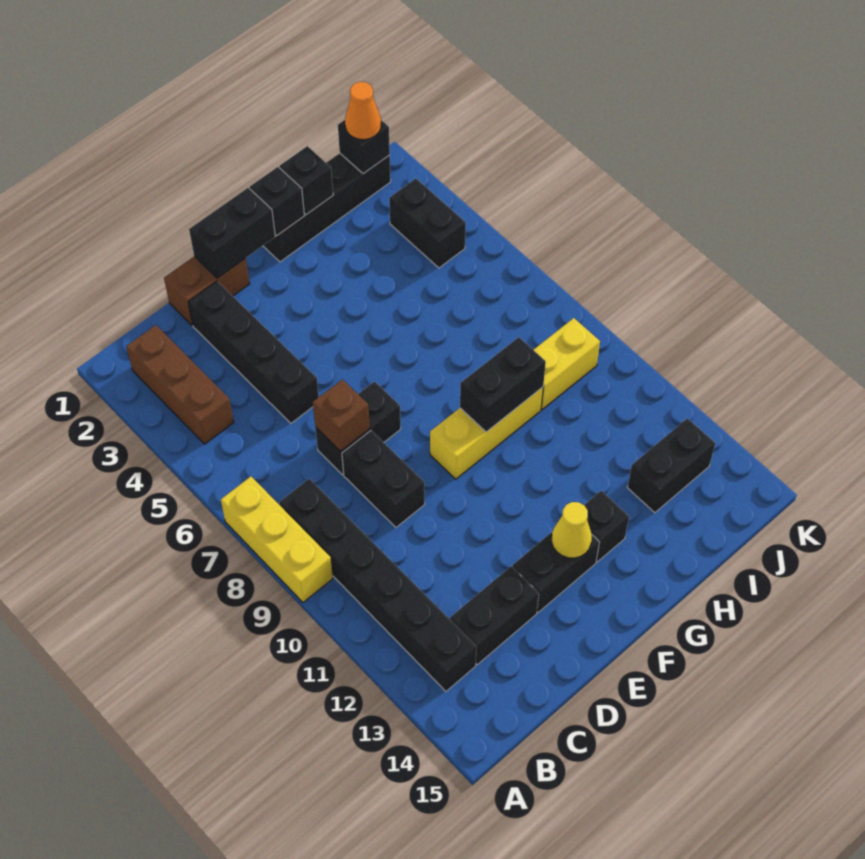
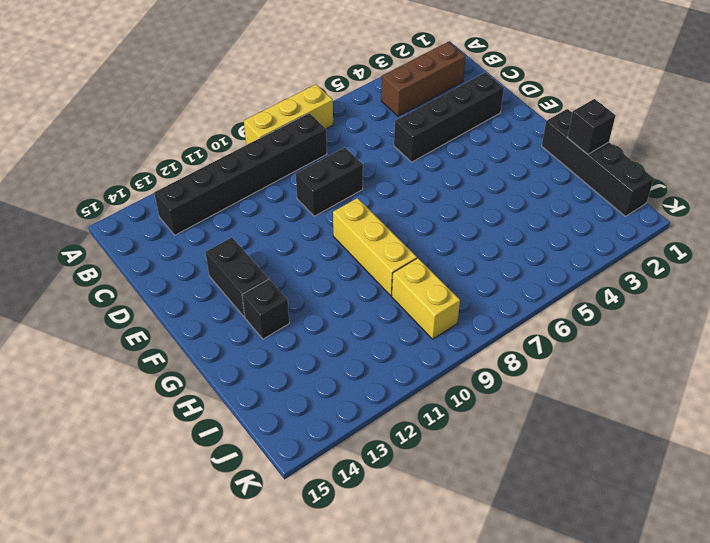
none -> black brick C13:D13 level 1
none -> brown brick D1:E1 level 1
none -> black brick D7:E7 level 1

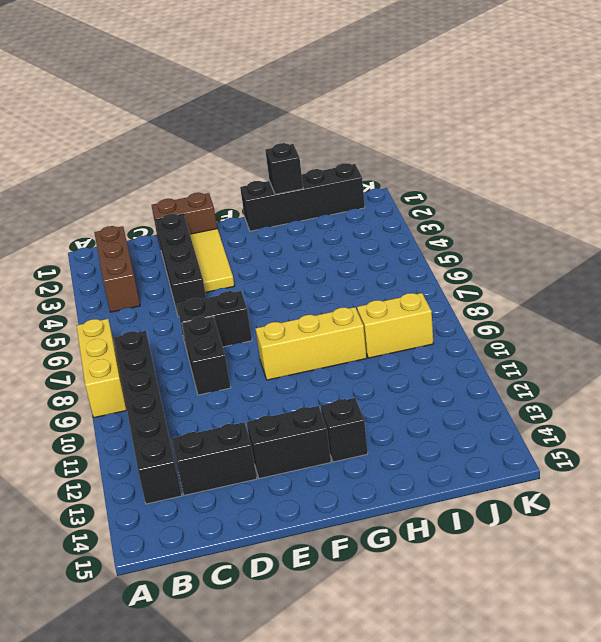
yellow tile E2:E4 level 1 -> none
none -> black brick I13:J13 level 1
none -> black brick J3:J4 level 1
none -> brown brick D7 level 2

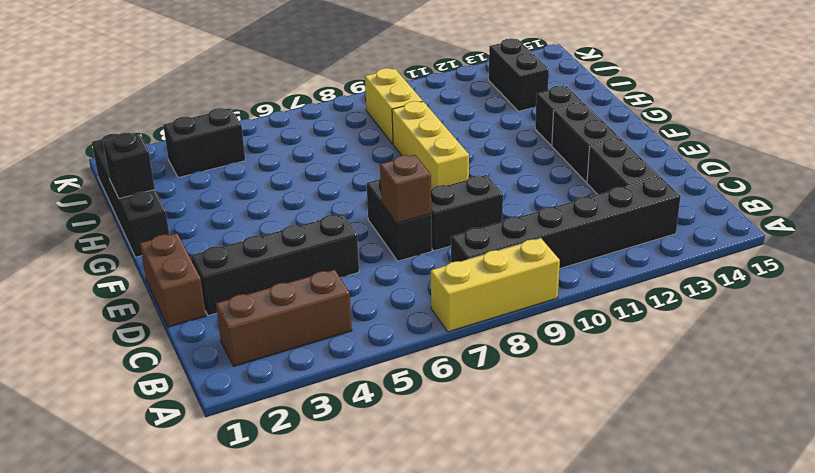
none -> black brick E1:F1 level 2
none -> yellow cone F13 level 2
none -> black brick G1 level 2

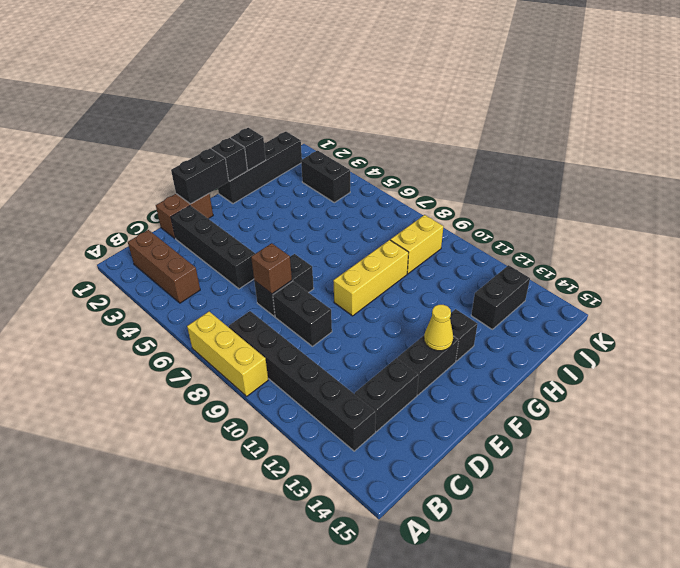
none -> black brick G9:H9 level 2
none -> black brick J1 level 2
none -> orange cone J1 level 3

